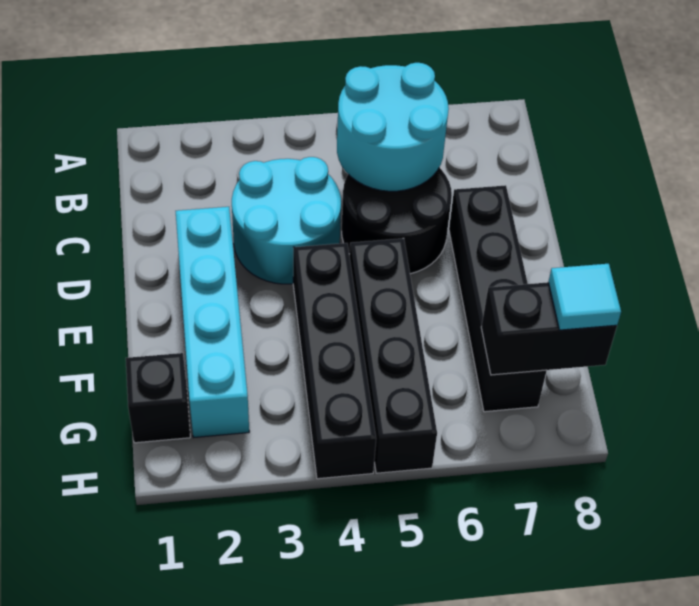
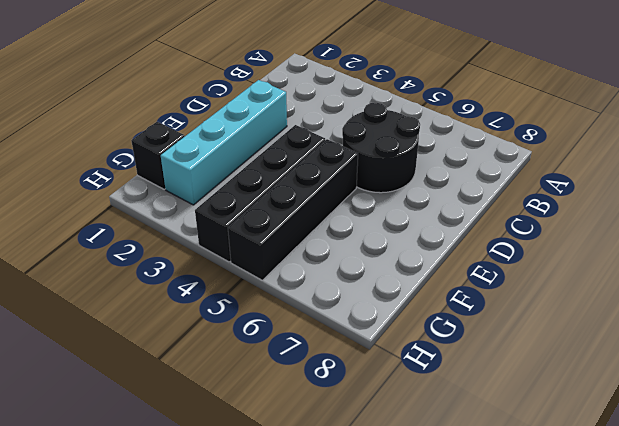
none -> cyan round brick C3:D4 level 1
none -> black brick D7:G7 level 1

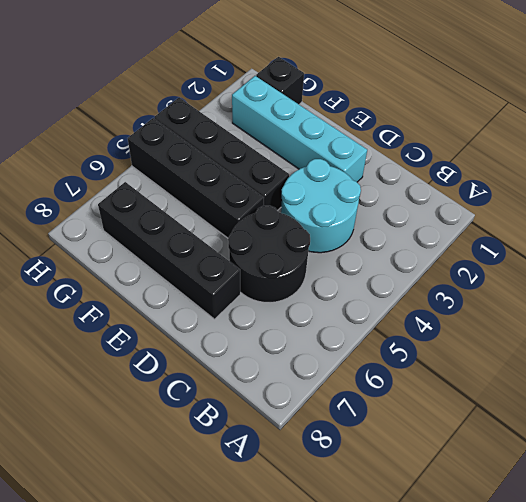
none -> cyan round brick B5:C6 level 2
none -> black brick G7:G8 level 2

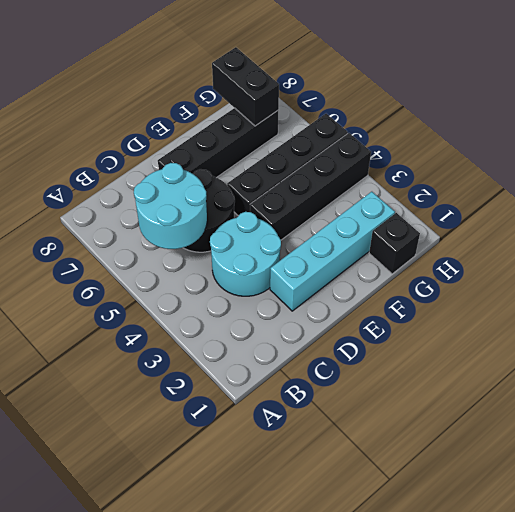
none -> cyan tile G8 level 3

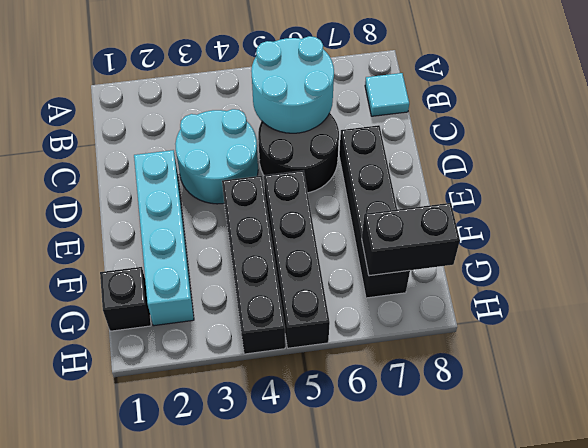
cyan tile B8 level 1 -> cyan tile G8 level 3

